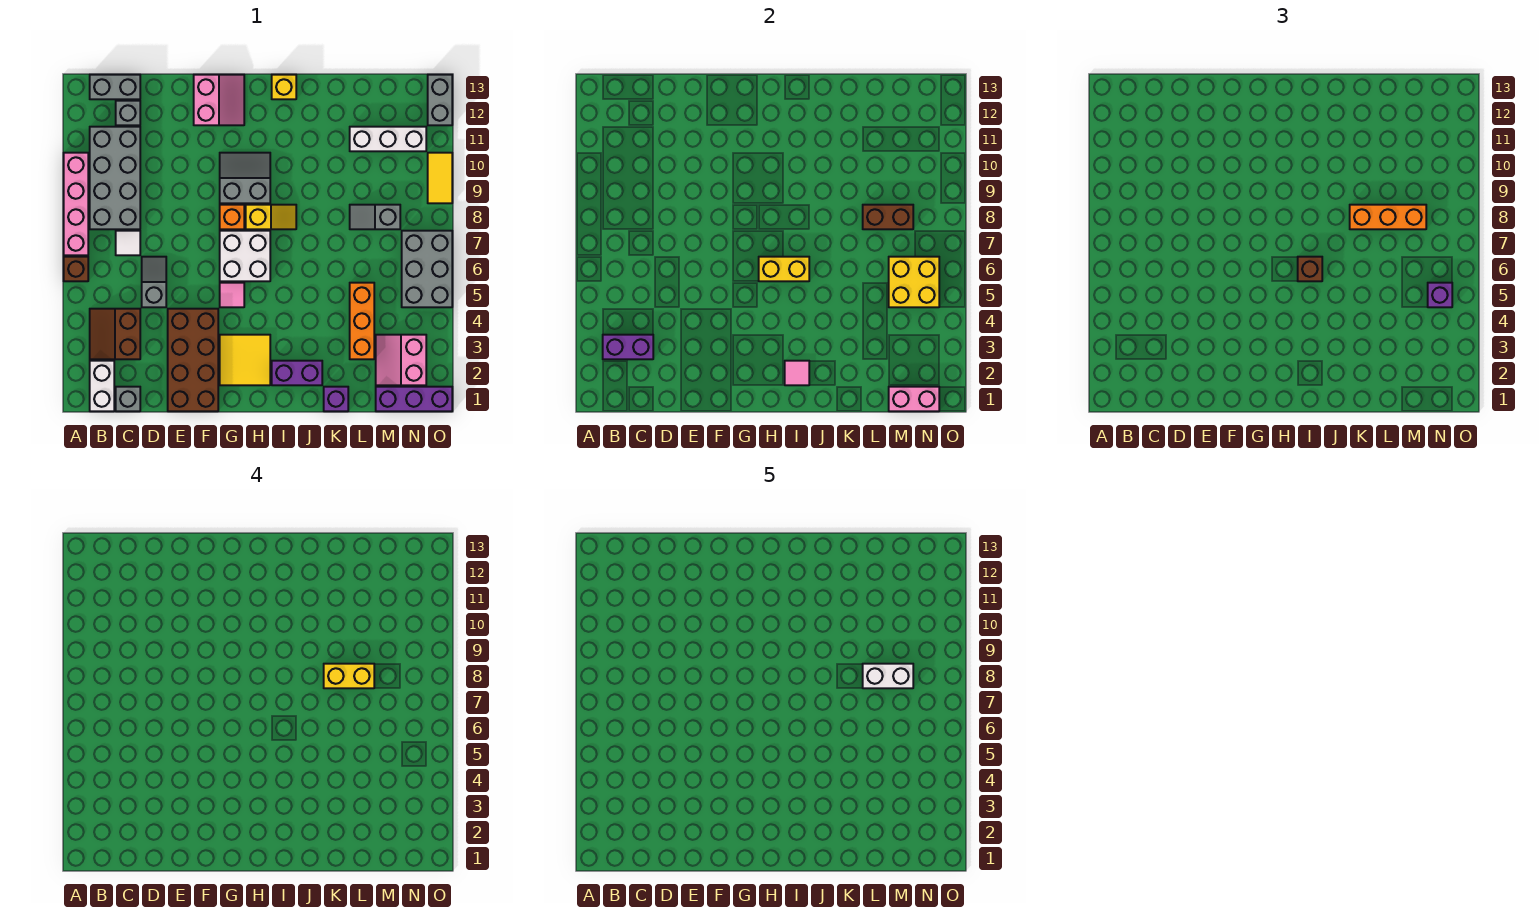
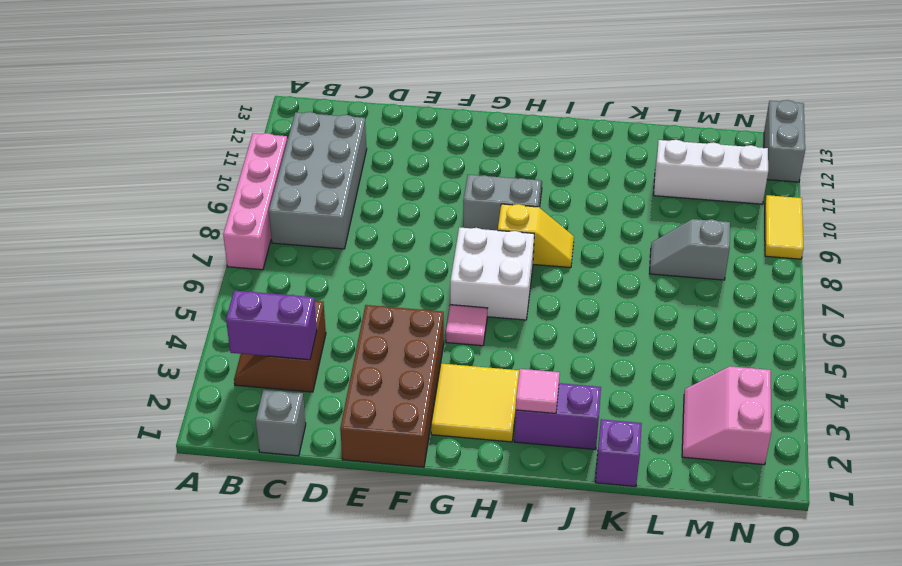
none -> brown brick A6 level 1
none -> white brick B1:B2 level 1
none -> grey brick B13:C13 level 1
none -> white tile C7 level 1

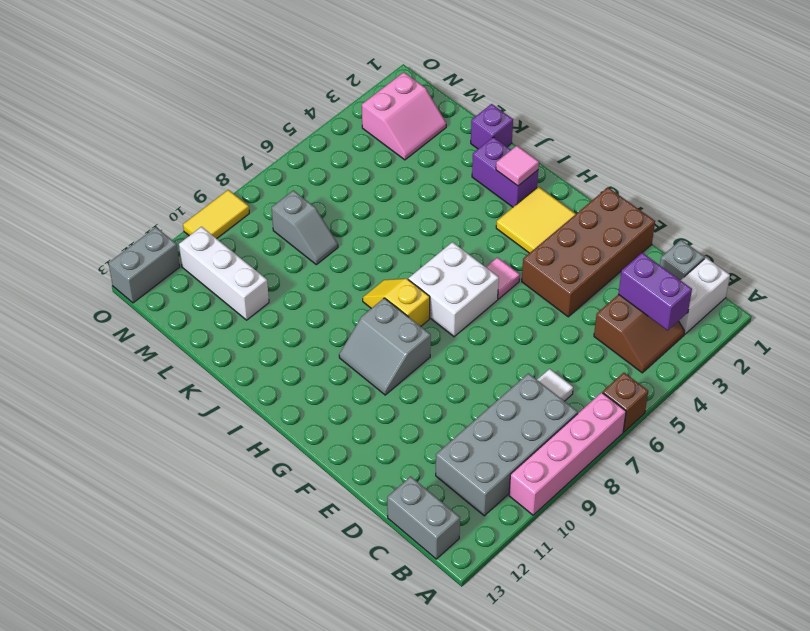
none -> grey brick C12 level 1
none -> grey slope D5:D6 level 1 top 5
none -> pink slope F12:G13 level 1 top F
none -> orange brick G8 level 1

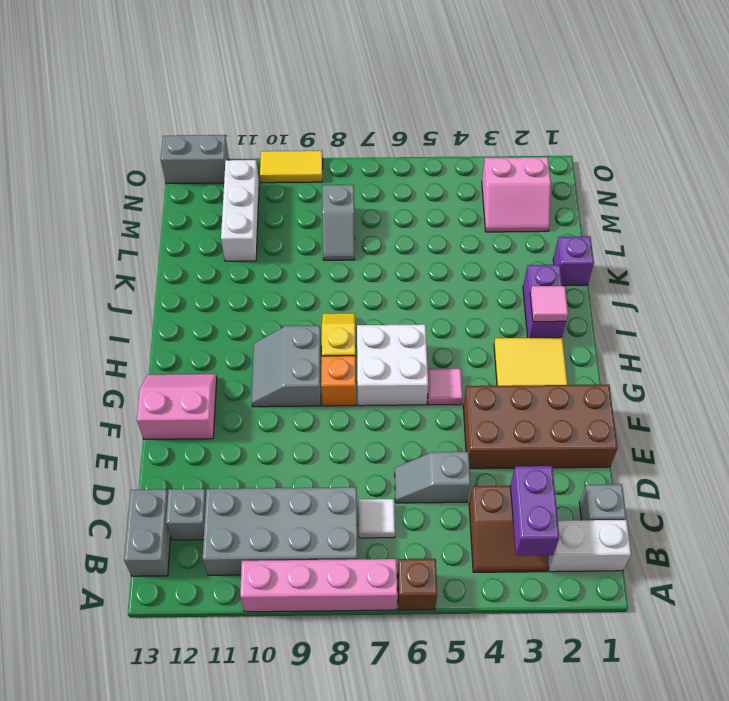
none -> yellow brick I13 level 1
none -> orange brick L3:L5 level 1
none -> purple brick M1:O1 level 1
none -> grey brick N5:O7 level 1

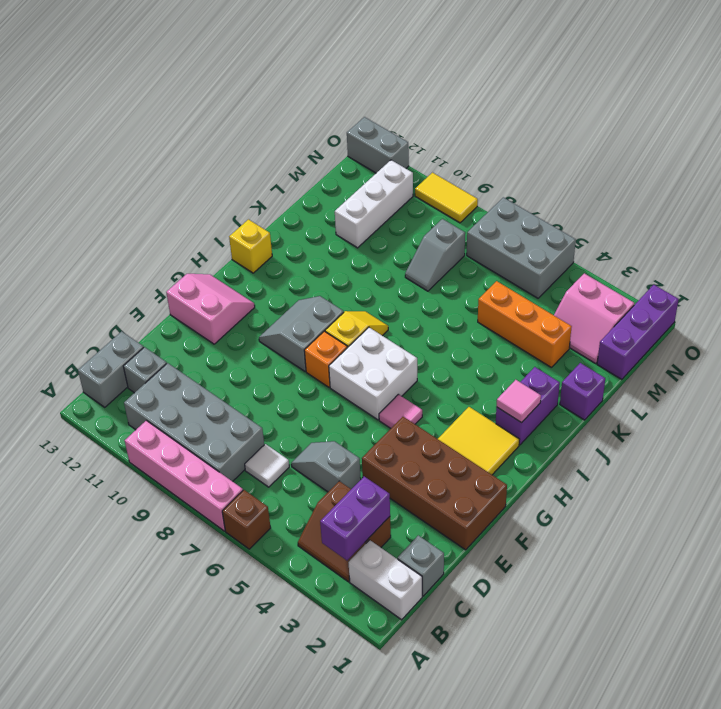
none -> yellow brick H6:I6 level 2
none -> brown brick L8:M8 level 2
none -> pink brick M1:N1 level 2
none -> yellow brick M5:N6 level 2

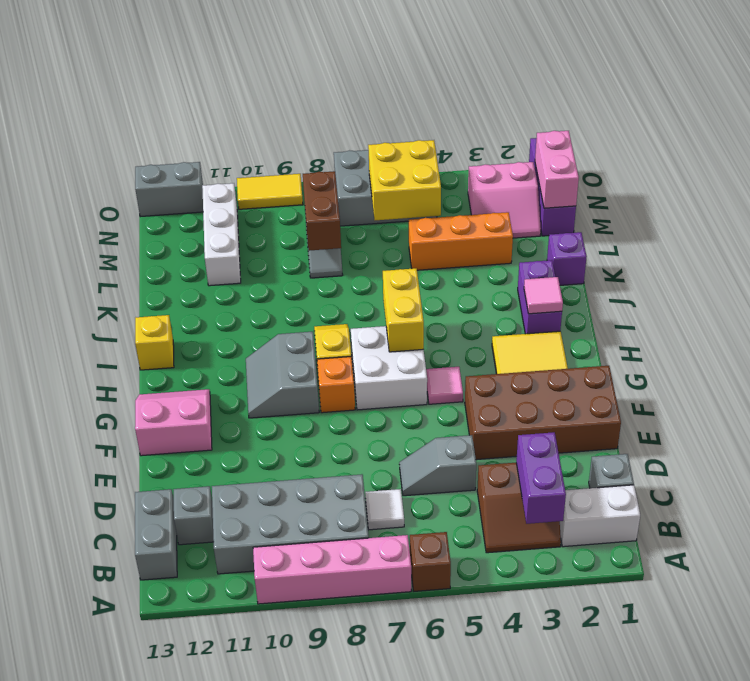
none -> brown brick I6 level 3
none -> orange brick K8:M8 level 3
none -> purple brick N5 level 3
none -> yellow brick K8:L8 level 4

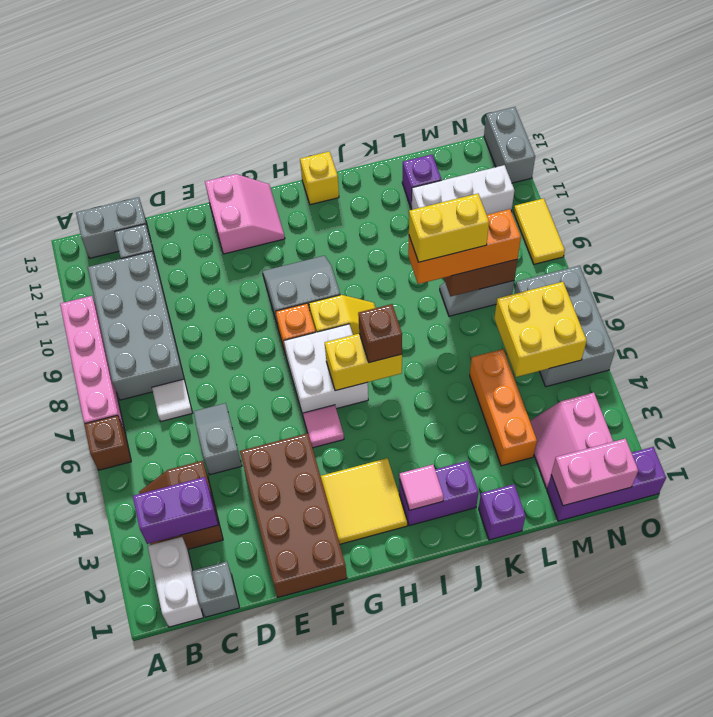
purple brick L12 level 1 -> purple brick N5 level 3
none -> white brick L8:M8 level 5

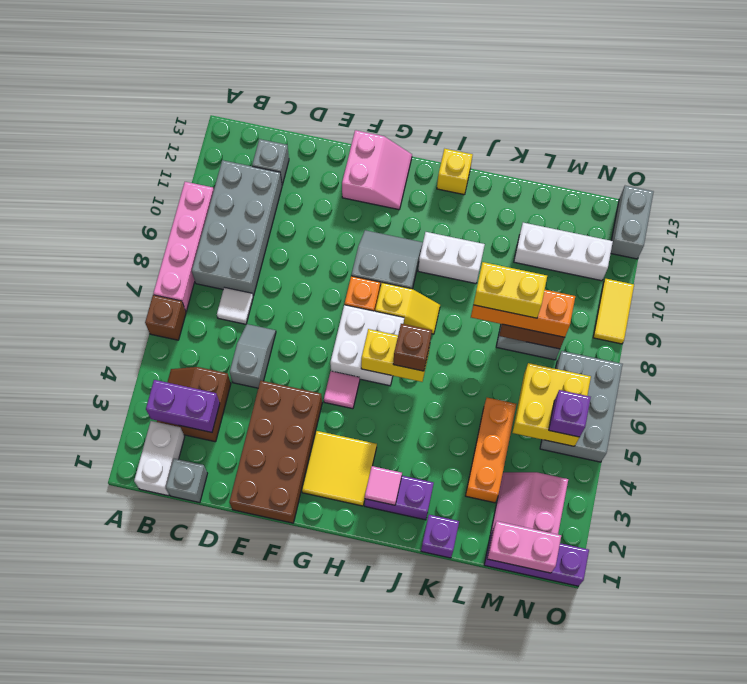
white brick I10:J10 level 1 -> white brick L8:M8 level 5
none -> grey brick B13:C13 level 1

